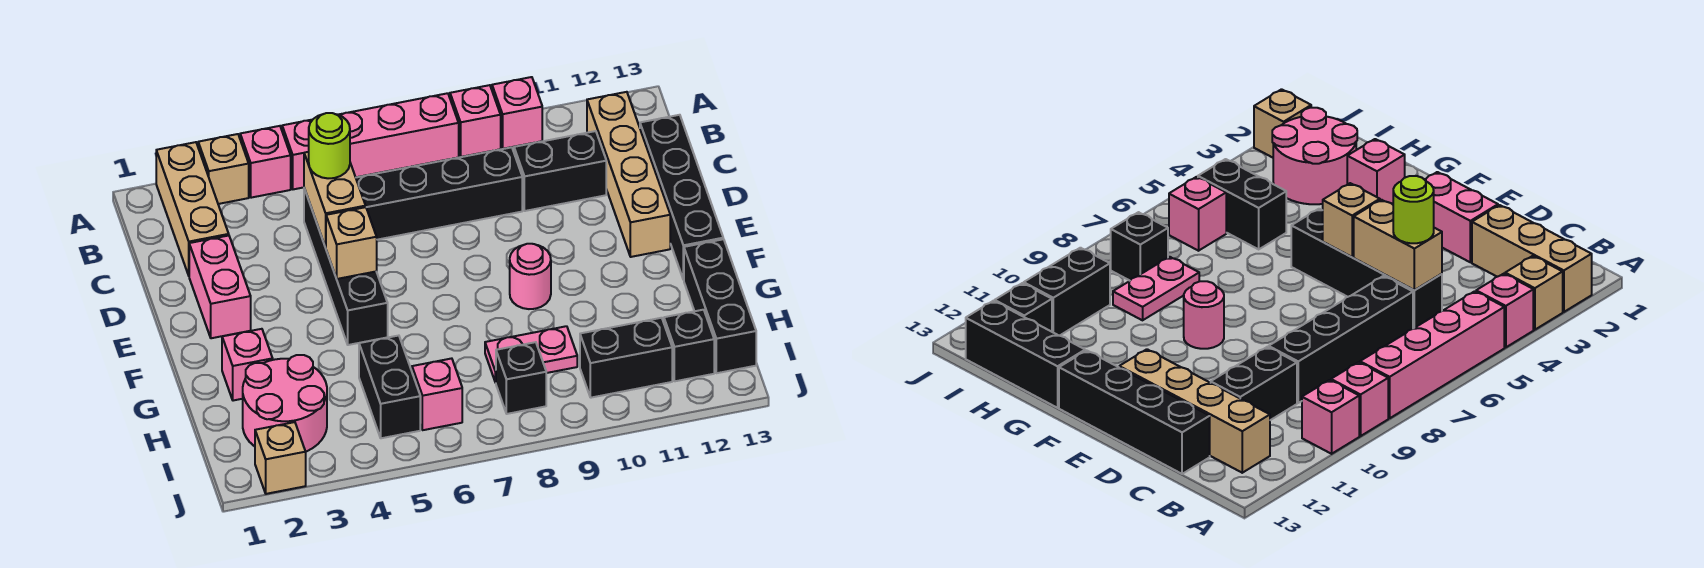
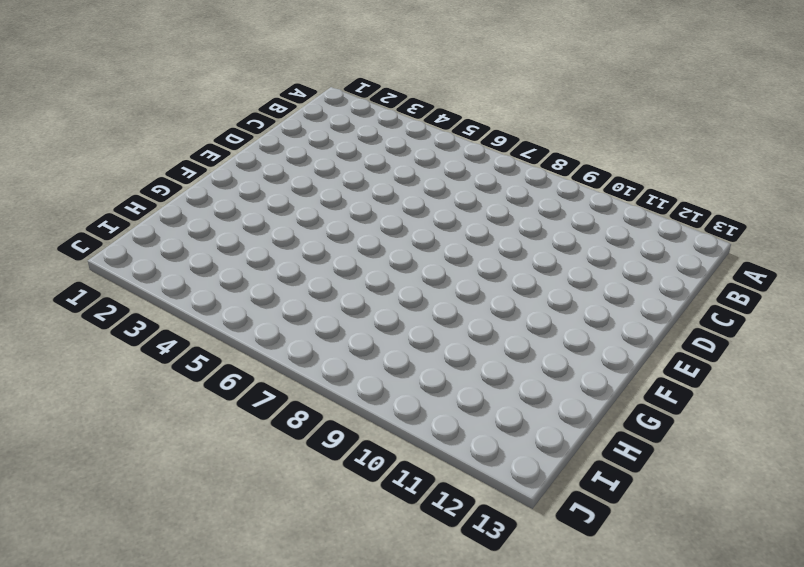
none -> tan brick A2:C2 level 1
none -> tan brick A3 level 1
none -> pink brick A4 level 1

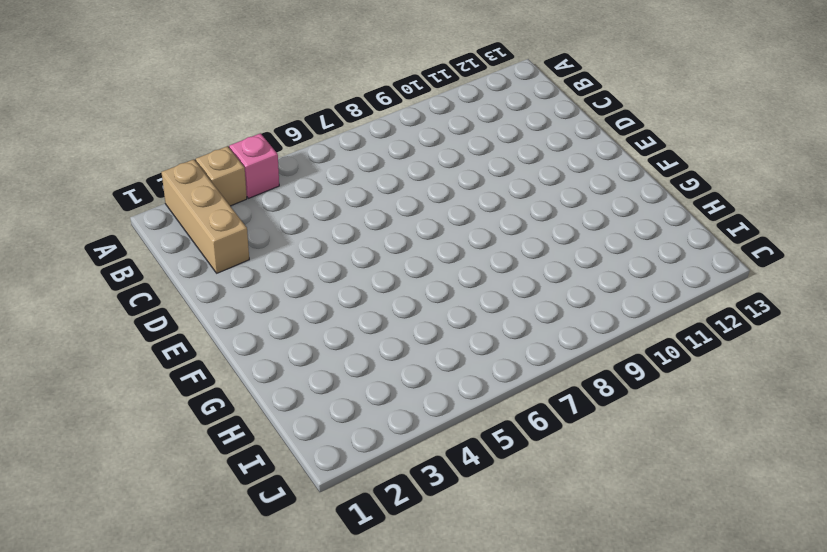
none -> pink brick A5:A8 level 1
none -> pink brick A9 level 1
none -> pink brick A10 level 1

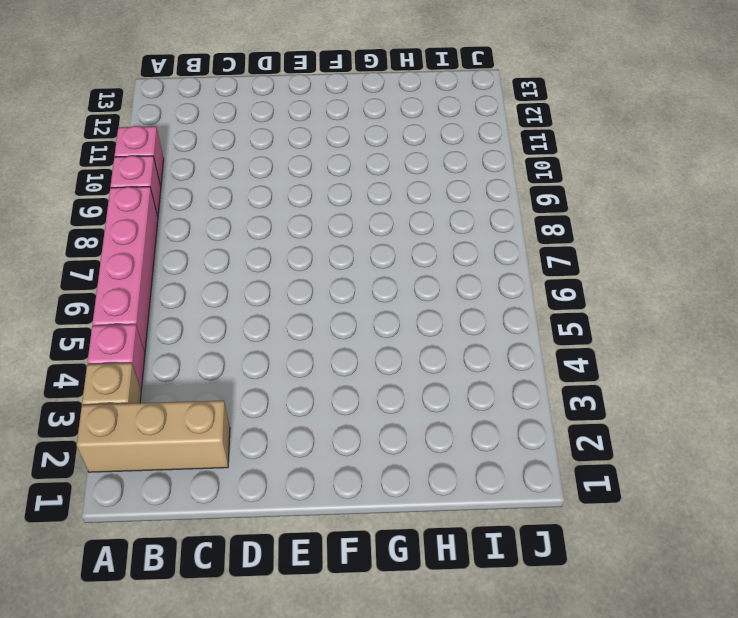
none -> tan brick B12:E12 level 1
none -> black brick C5:F5 level 1
none -> black brick C6:C9 level 1

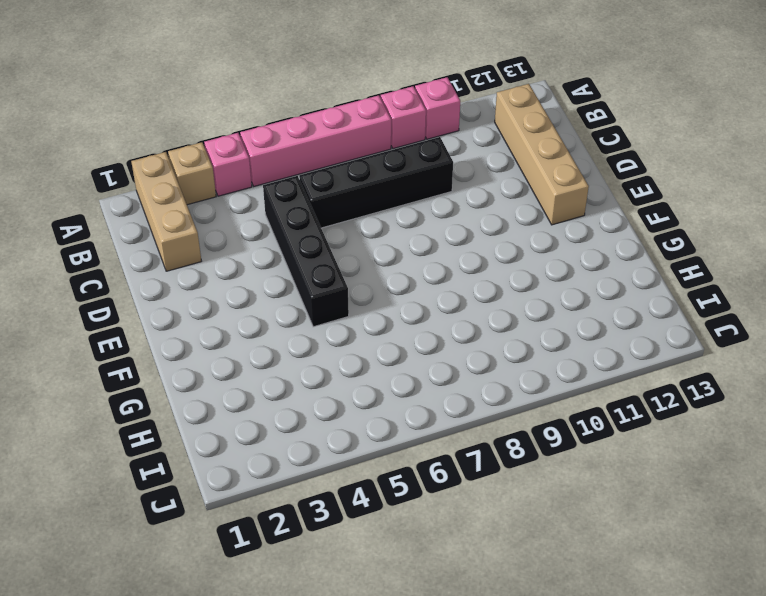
none -> black brick C10:C11 level 1
none -> black brick C13:F13 level 1
none -> pink brick D2:E2 level 1

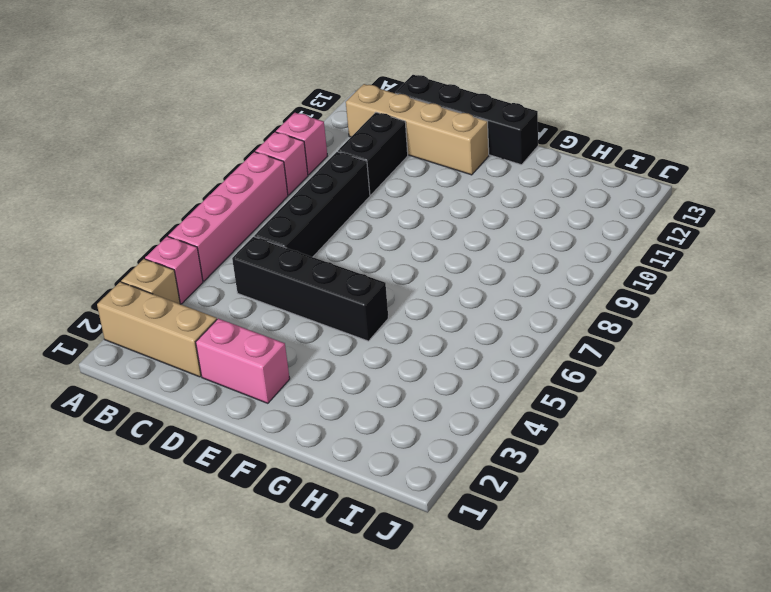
none -> pink round brick F9 level 1
none -> pink brick G2 level 1
none -> black brick G13:I13 level 1

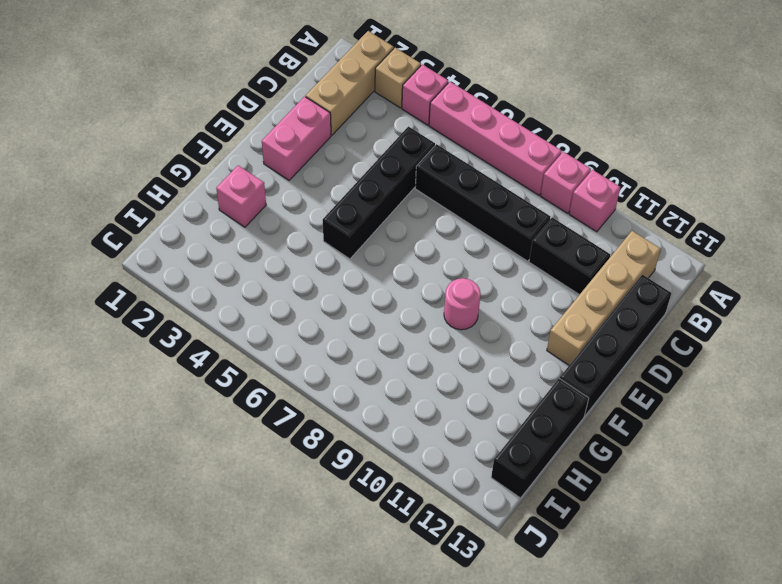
none -> pink round brick H2:I3 level 1
none -> black brick H5:I5 level 1
none -> pink plate H8:H9 level 1

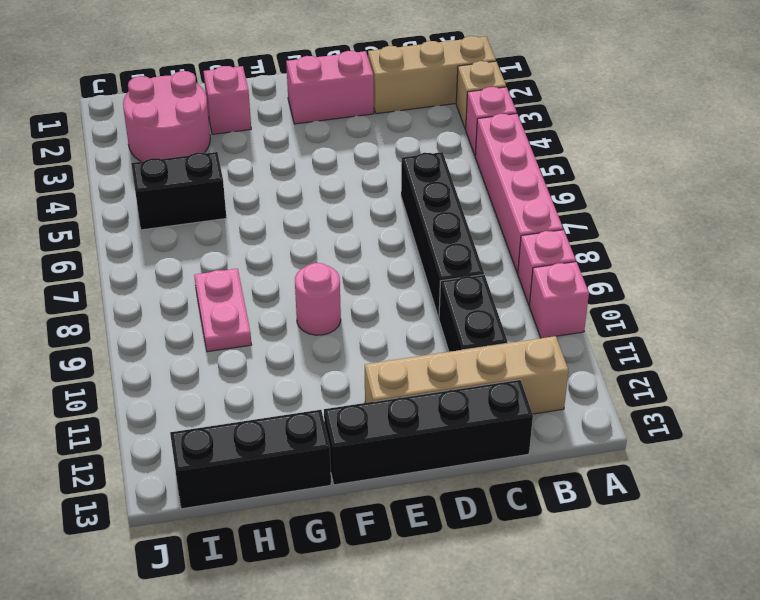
none -> black brick C5:F5 level 1
none -> pink brick I6 level 1
none -> black brick I8 level 1

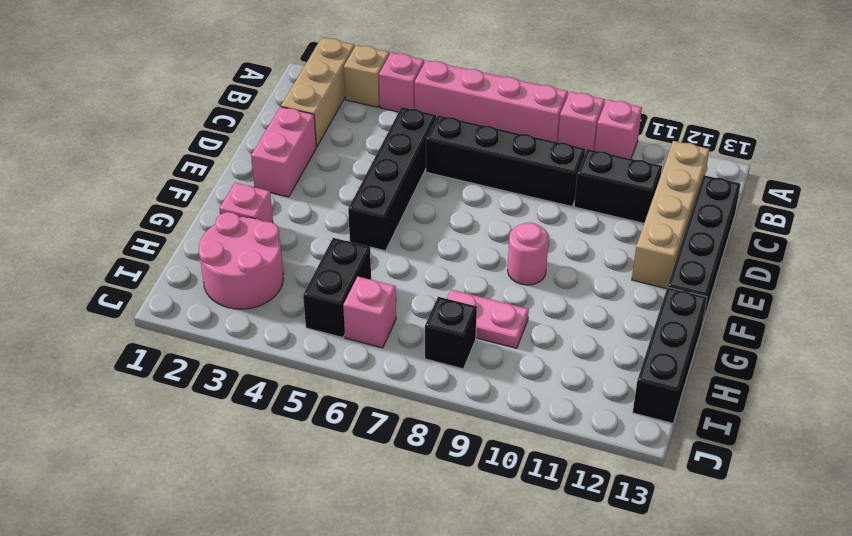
none -> black brick I10:I11 level 1
none -> black brick I12 level 1
none -> tan brick J2 level 1

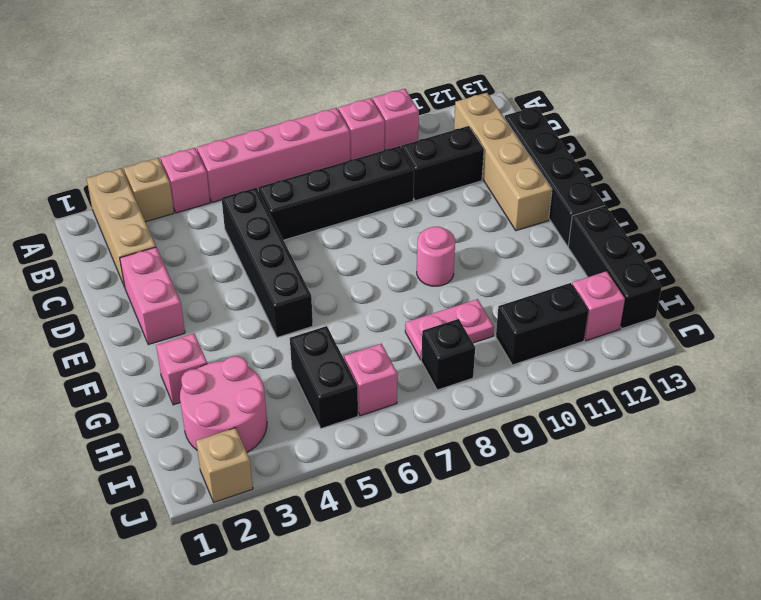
pink brick I12 level 1 -> black brick I12 level 1
none -> tan brick C5:D5 level 2
none -> tan brick E5 level 2
none -> lime round brick C5 level 3

